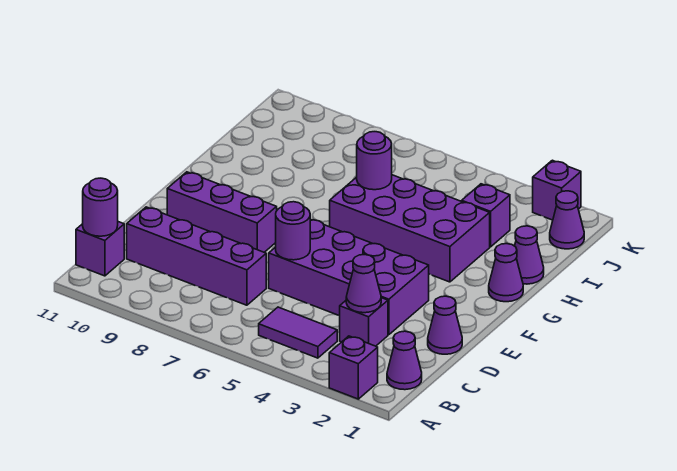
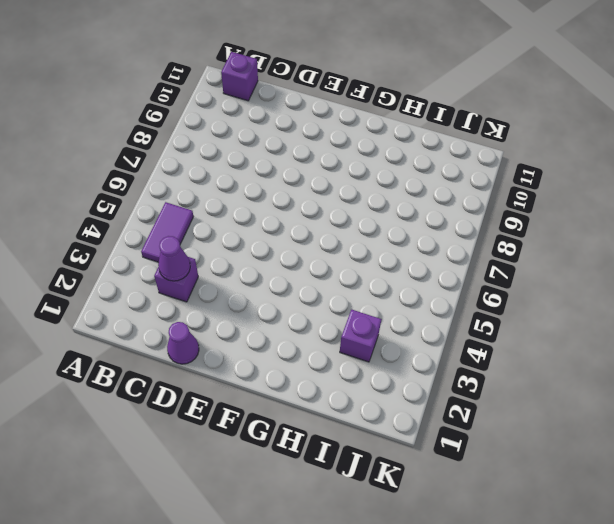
none -> purple brick A2 level 1
none -> purple cone B1 level 1
none -> purple brick C7:C10 level 1

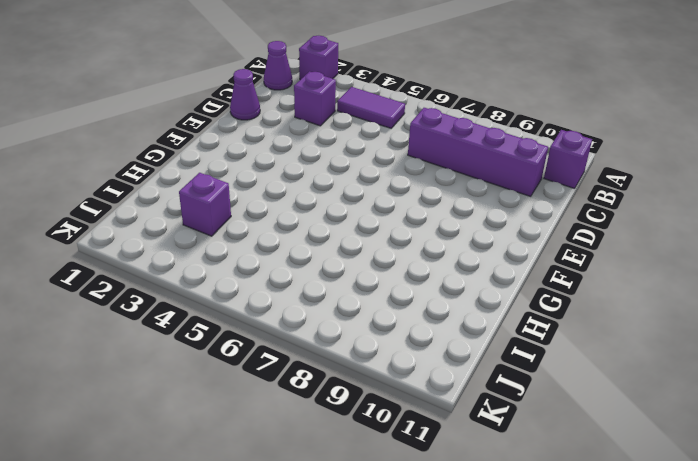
none -> purple brick D3:E6 level 1
none -> purple brick E8:E10 level 1
none -> purple cone G1 level 1

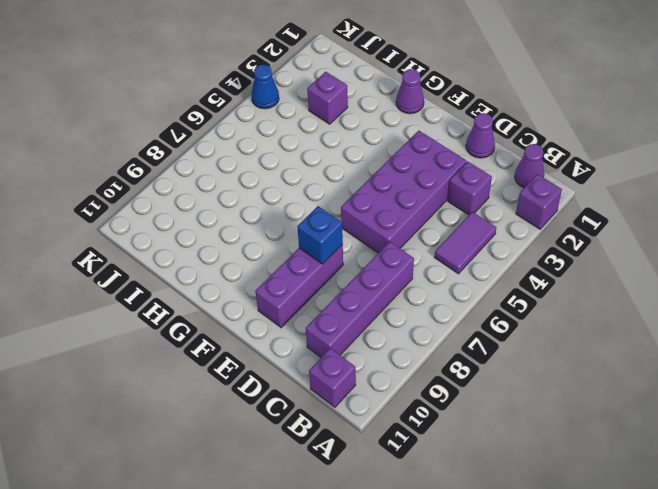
blue brick E8 level 2 -> none
blue cone K4 level 1 -> none
none -> purple brick G3:H6 level 1
none -> purple cone H1 level 1
none -> purple cone J1 level 1

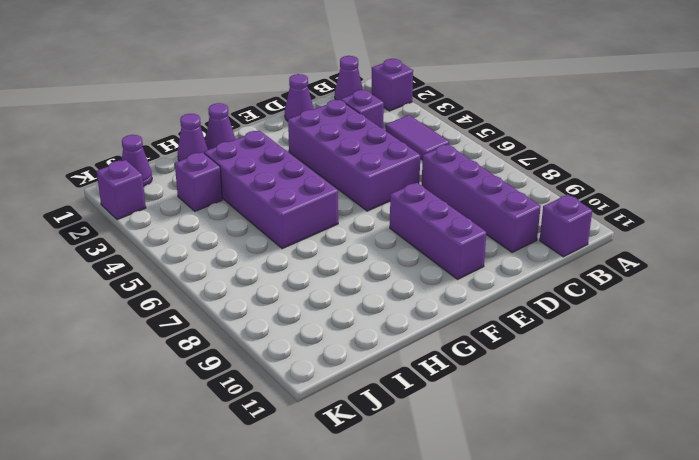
none -> purple round brick B11 level 2
none -> purple cone C3 level 2
none -> purple round brick D6 level 2

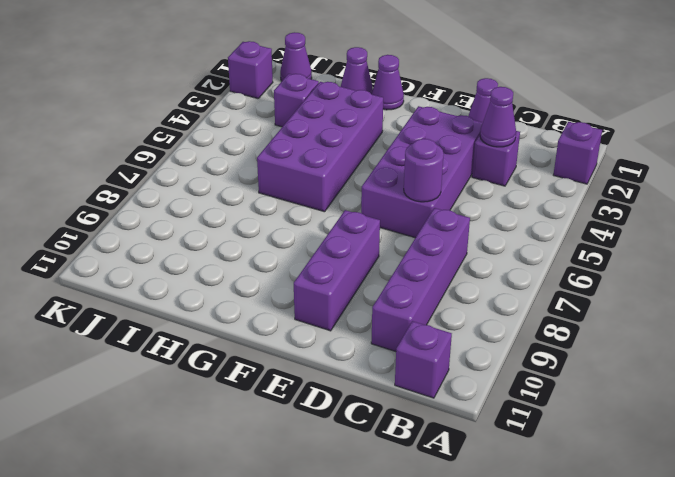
none -> purple cone B1 level 1
none -> purple tile B4:B5 level 1
none -> purple round brick B11 level 2

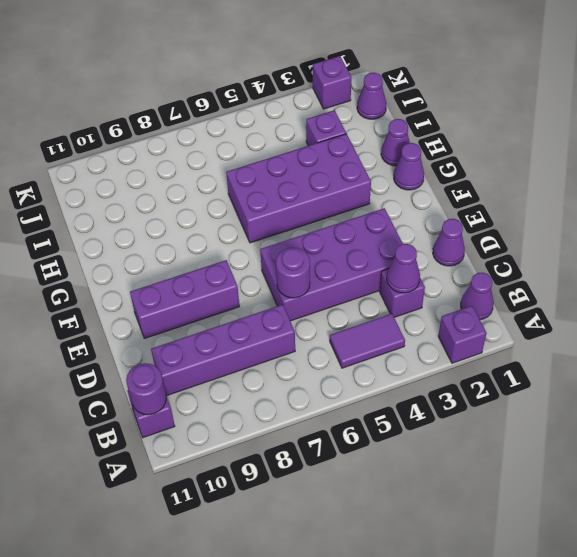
none -> purple round brick H6 level 2

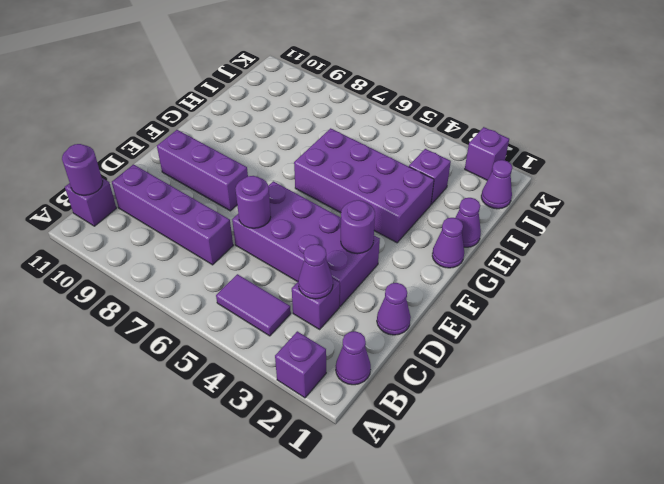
purple round brick E3 level 2 -> purple round brick H6 level 2

